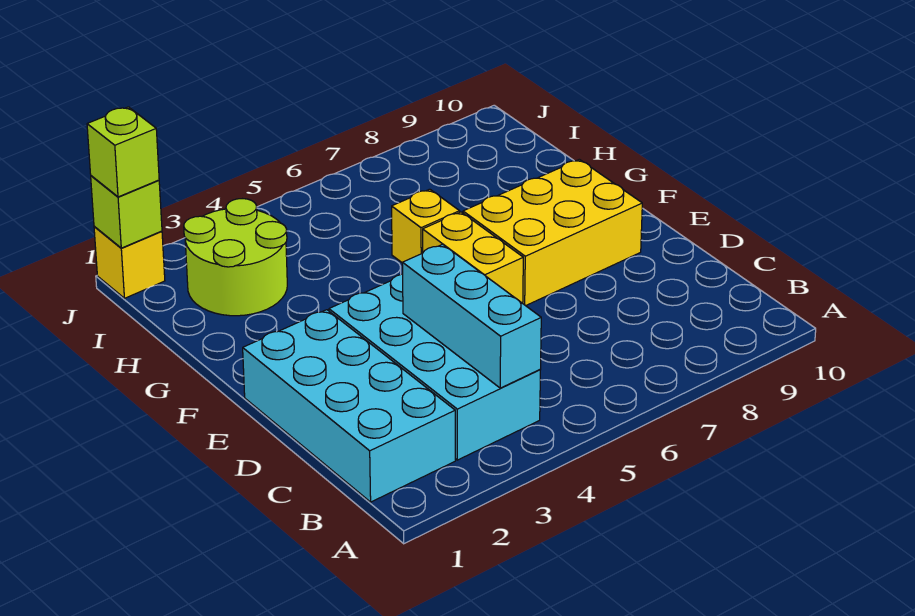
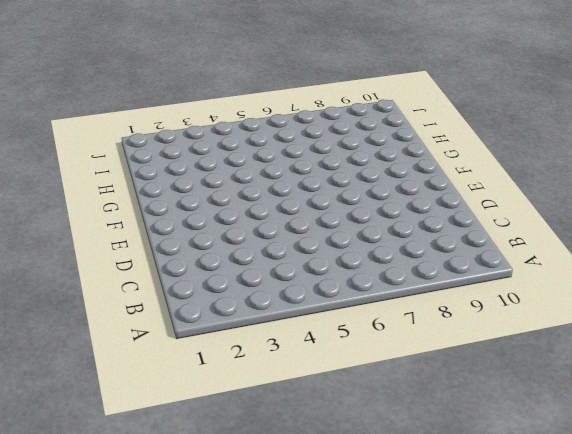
none -> cyan brick B1:E2 level 1
none -> cyan brick B3:E4 level 1

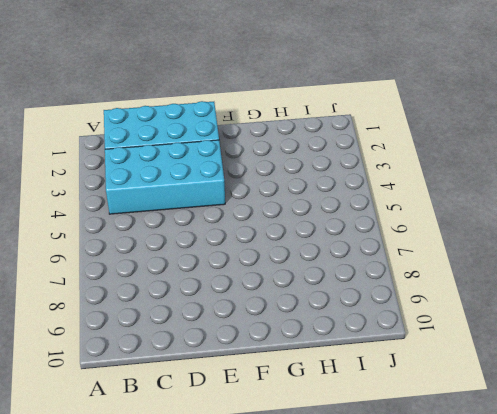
none -> yellow brick E6:F6 level 1
none -> yellow brick E7:F9 level 1

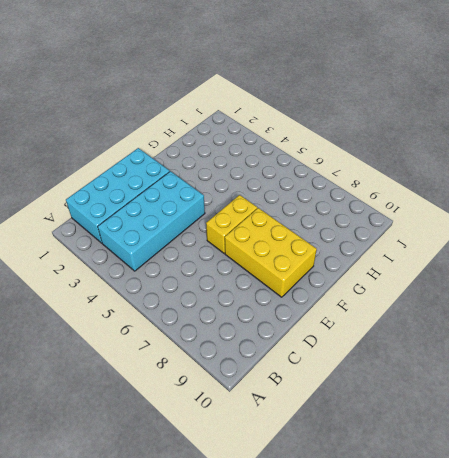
none -> yellow brick G6 level 1
none -> lime round brick H2:I3 level 1

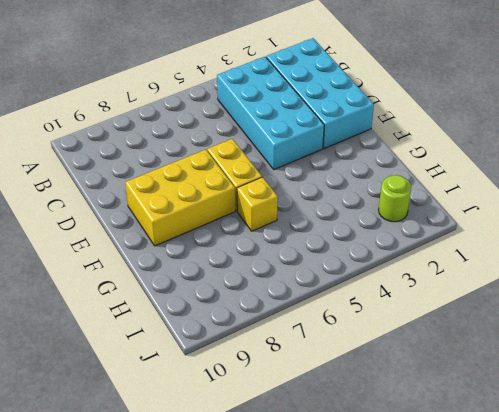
lime round brick I2 level 1 -> lime round brick H2:I3 level 1
none -> yellow brick J1 level 1
none -> cyan brick B4:D4 level 2

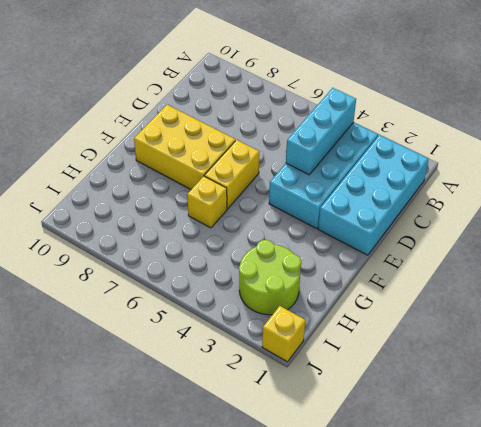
none -> lime brick J1 level 2
none -> lime brick J1 level 3

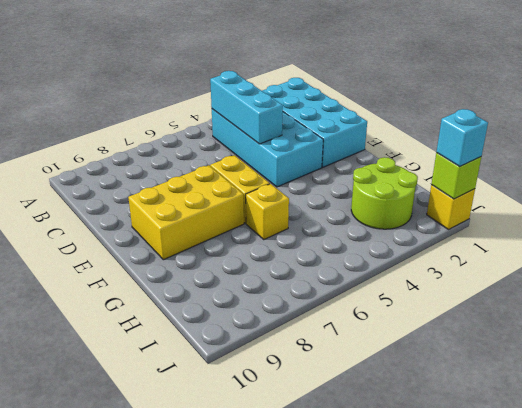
cyan brick J1 level 3 -> lime brick J1 level 3

